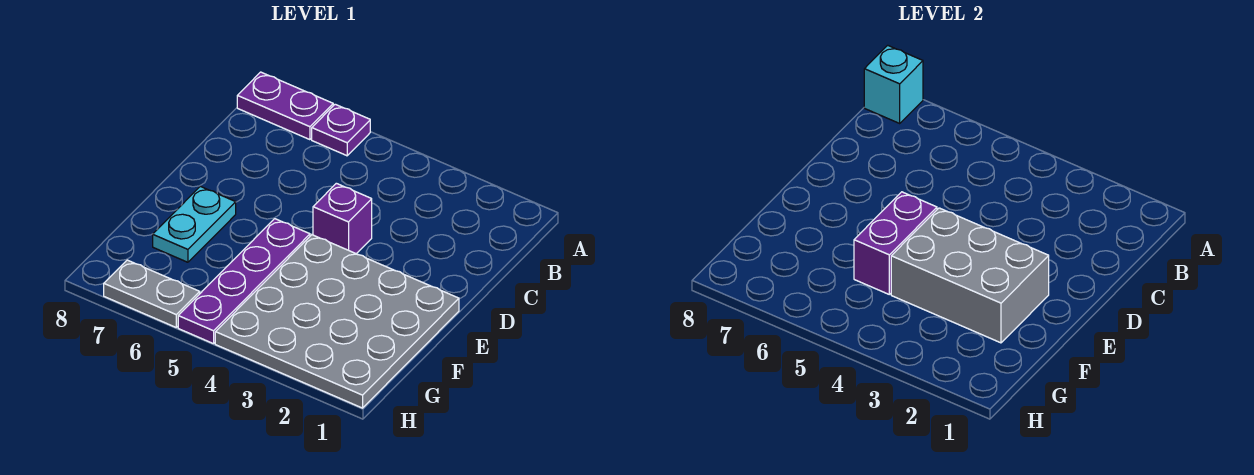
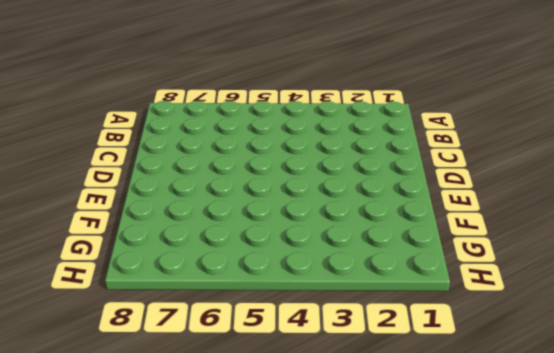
none -> purple plate A6 level 1
none -> purple plate A7:A8 level 1

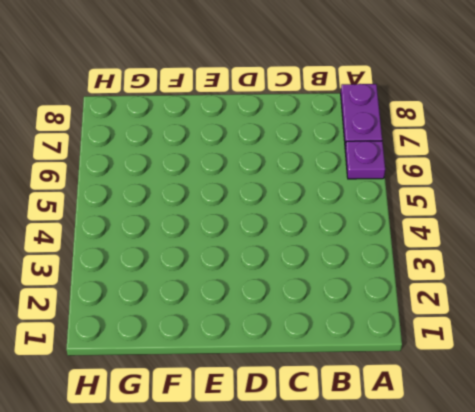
none -> purple brick D4 level 1
none -> grey plate E1:H4 level 1

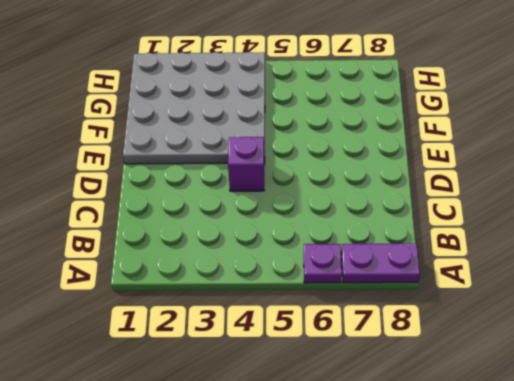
none -> purple plate E5:H5 level 1
none -> cyan plate E7:F7 level 1

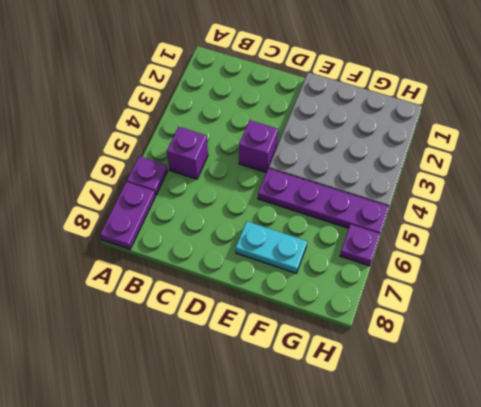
purple brick B5 level 1 -> none
purple plate H6 level 1 -> grey plate H6:H7 level 1
none -> cyan brick A8 level 2
none -> grey brick E2:F4 level 2

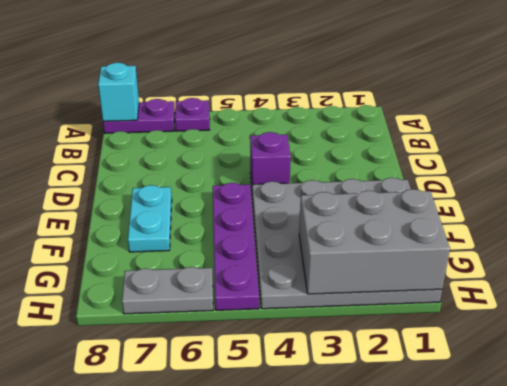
grey brick G1:H3 level 2 -> grey brick E2:F4 level 2
none -> purple brick E5:F5 level 2

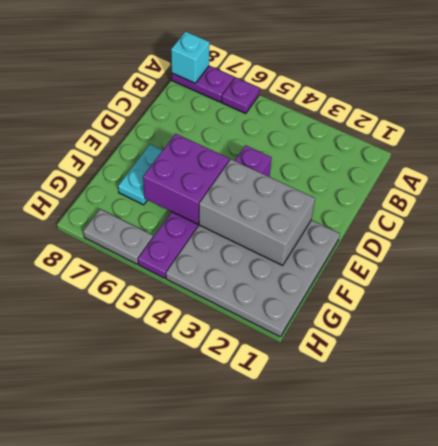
purple brick E5:F6 level 2 -> purple brick E5:F5 level 2

